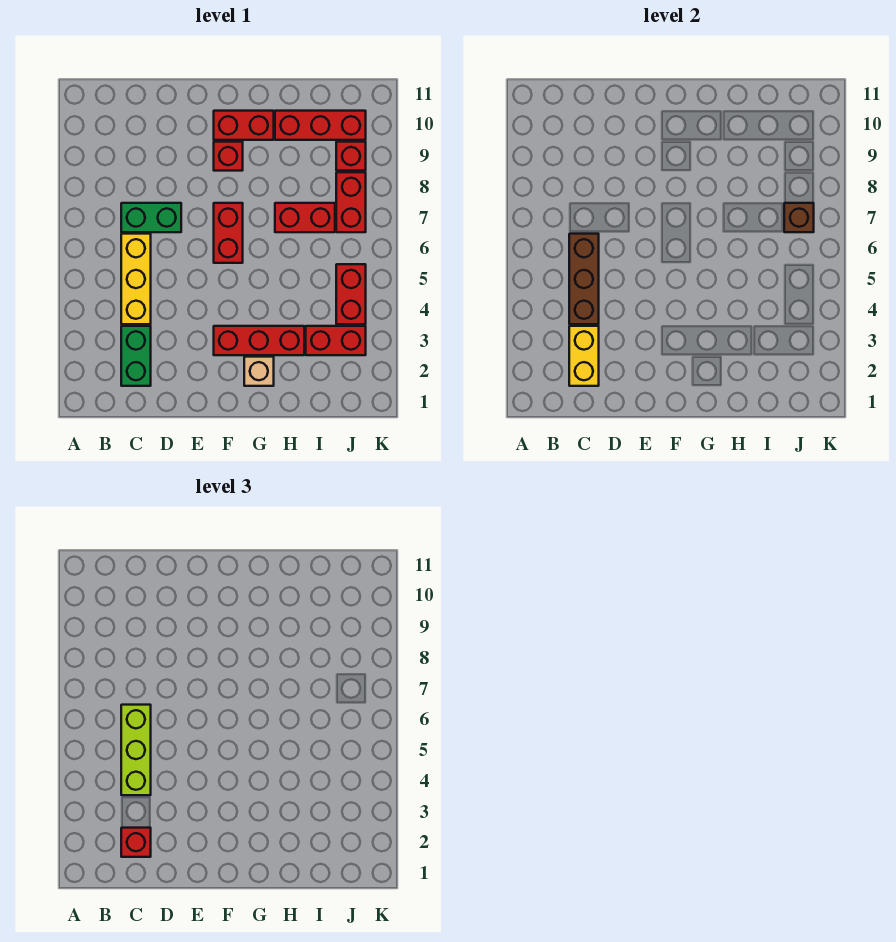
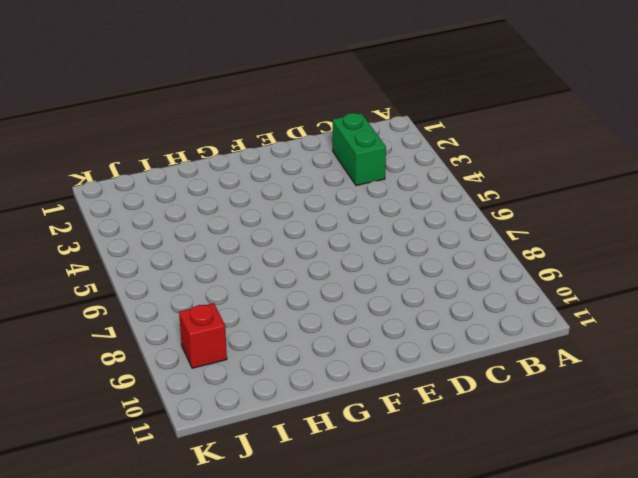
none -> yellow brick C4:C6 level 1
none -> green brick C7:D7 level 1
none -> red brick F3:H3 level 1

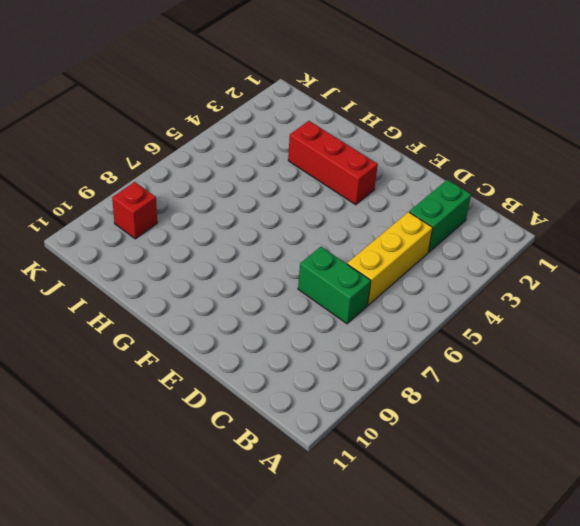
none -> red brick F6:F7 level 1
none -> red brick F9 level 1
none -> red brick F10:G10 level 1

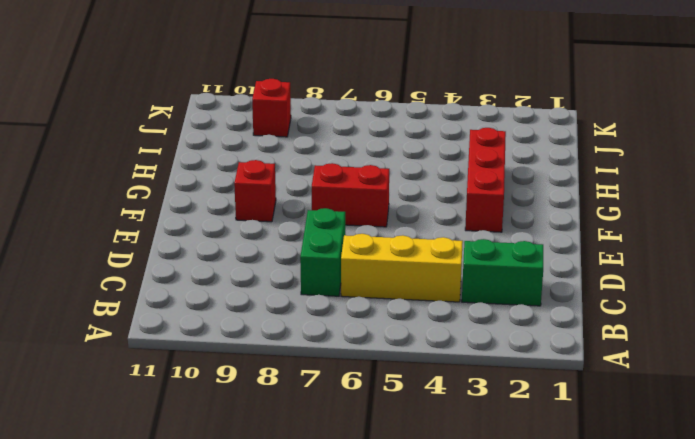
none -> red brick F10:G10 level 1
none -> tan brick G2 level 1
none -> red brick H7:I7 level 1

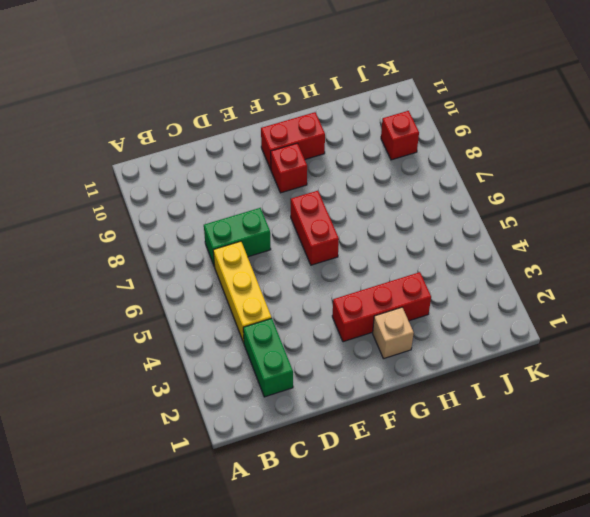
none -> red brick H7:I7 level 1
none -> red brick H10:J10 level 1
none -> red brick I3:J3 level 1

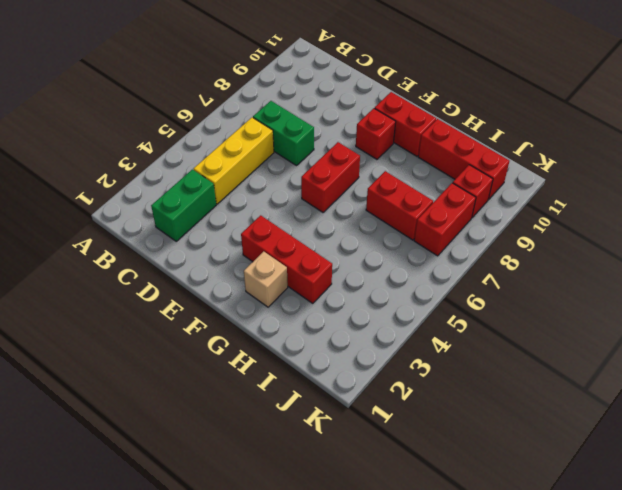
none -> red brick I3:J3 level 1
none -> red brick J4:J5 level 1
none -> yellow brick C2:C3 level 2

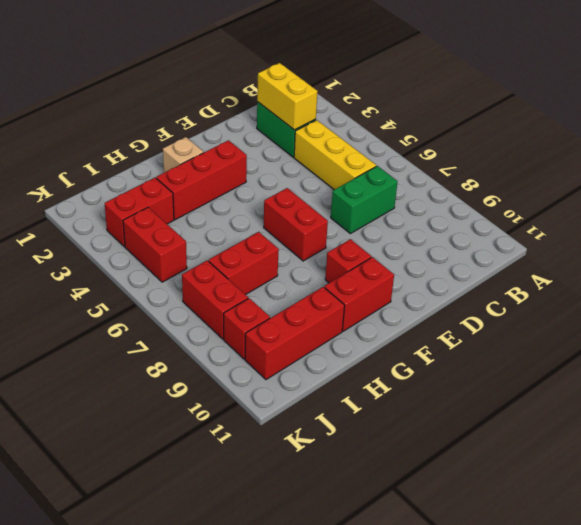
none -> brown brick C4:C6 level 2
none -> brown brick J7 level 2
none -> red brick C2 level 3

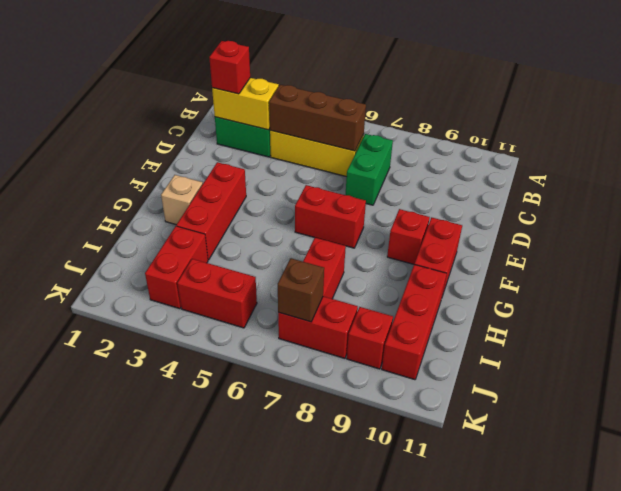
none -> lime brick C4:C6 level 3

